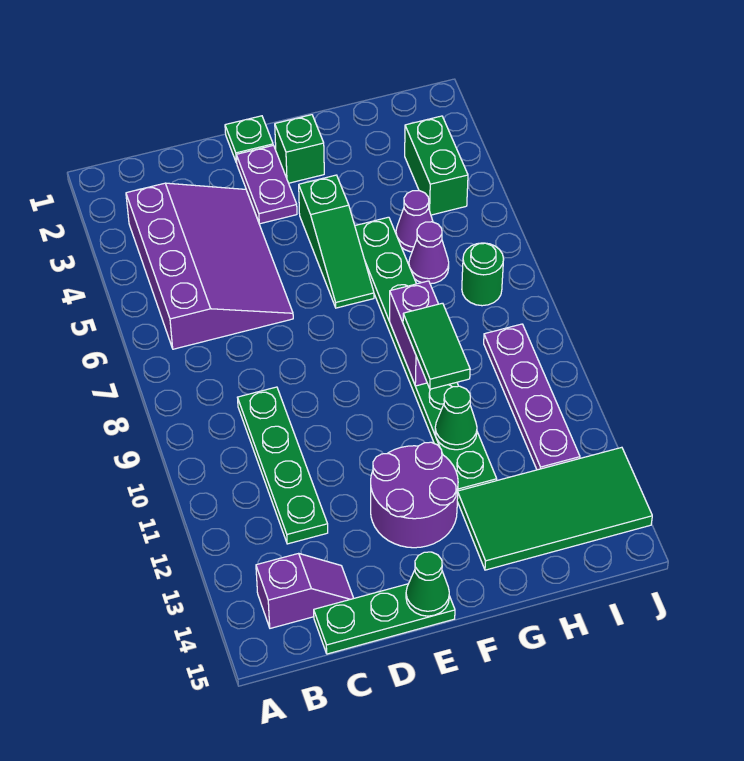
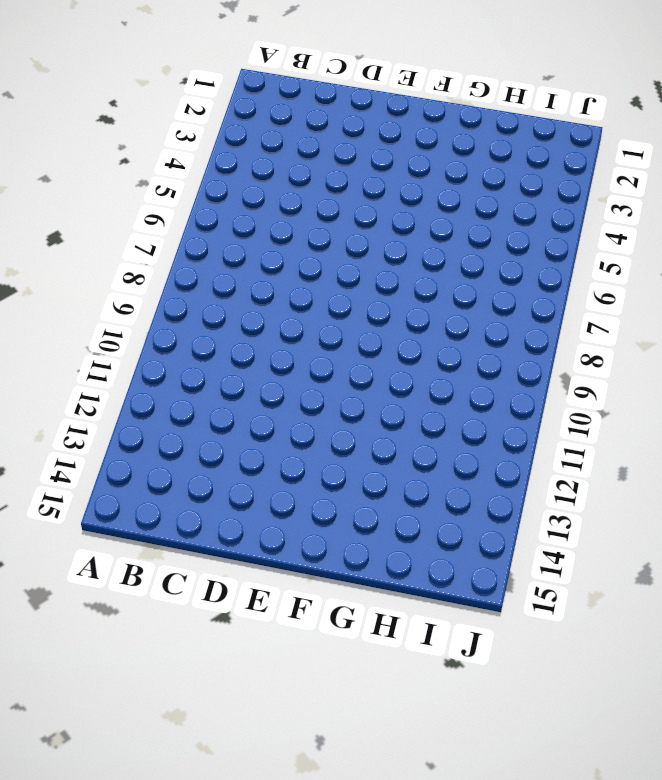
none -> purple slope B3:D6 level 1 top B
none -> purple slope B14:C14 level 1 top B
none -> green plate C9:C12 level 1

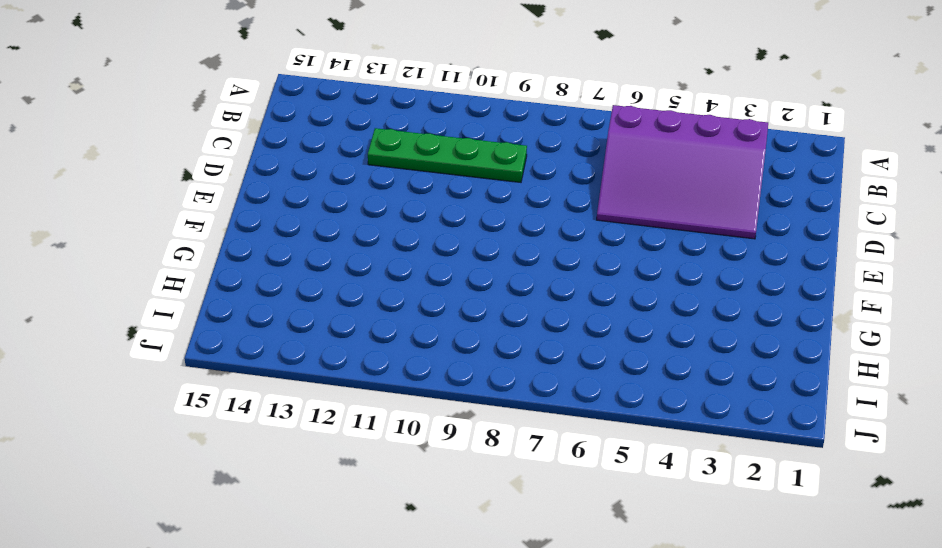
none -> purple slope B14:C14 level 1 top B
none -> green plate C15:E15 level 1
none -> green plate E1 level 1

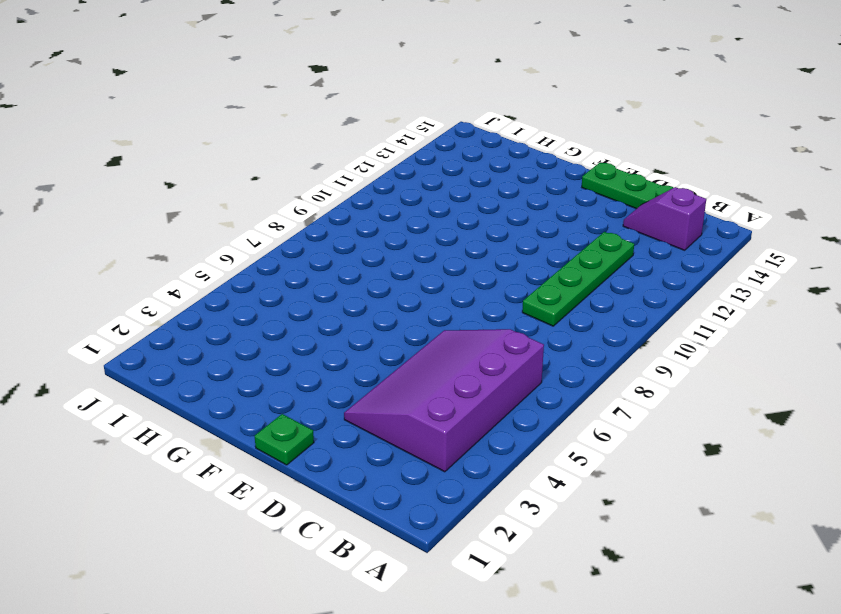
none -> purple plate E2:E3 level 1
none -> purple round brick E12:F13 level 1
none -> green brick F2 level 1

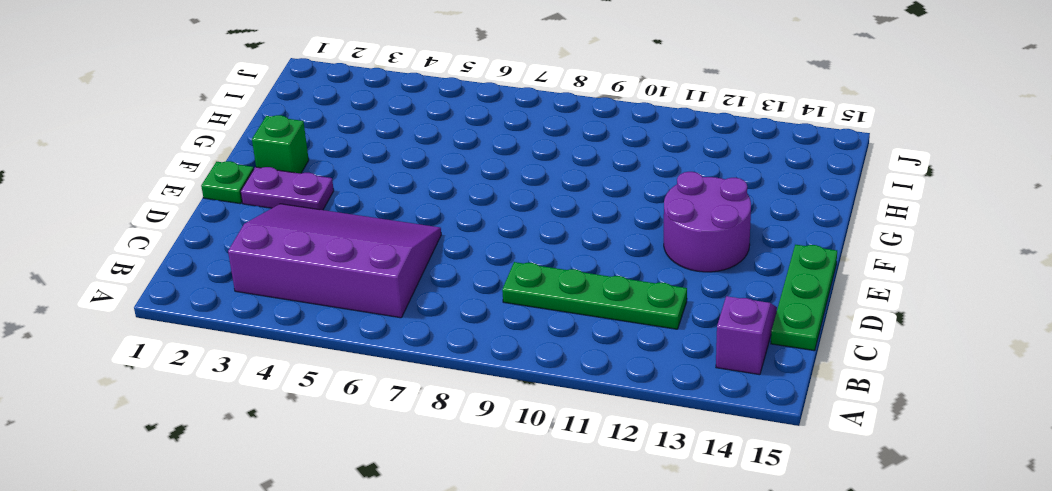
none -> green slope F4:F6 level 1 top 4
none -> green plate G5:G12 level 1
none -> green tile G13:J14 level 1

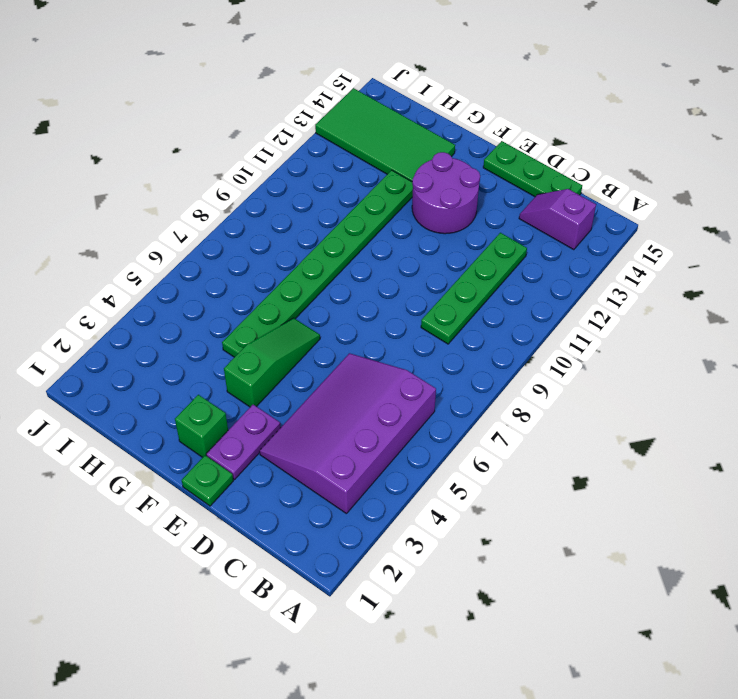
none -> purple cone H5 level 1
none -> purple cone H6 level 1
none -> green brick I3:I4 level 1

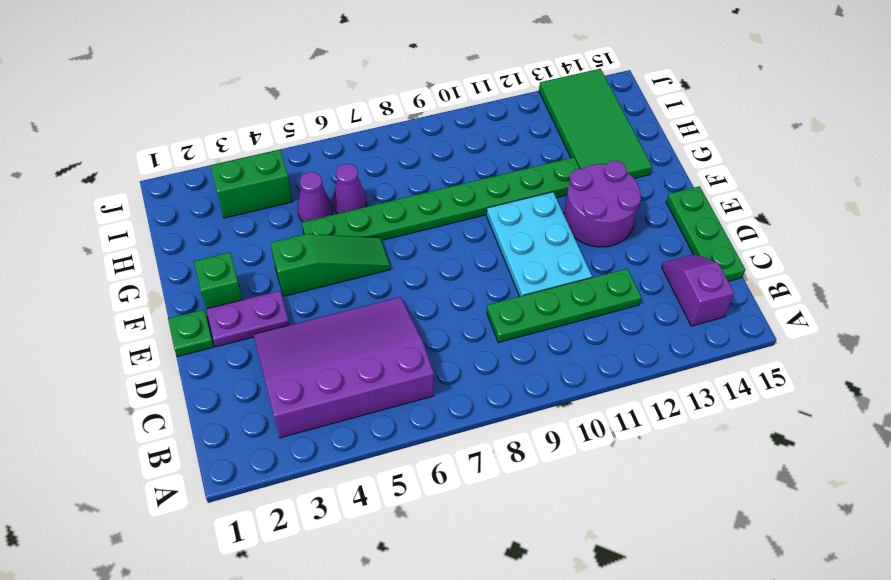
cyan plate D10:F11 level 1 -> none
none -> green round brick I7 level 1
none -> purple plate I9:I12 level 1
none -> green cone E15 level 2

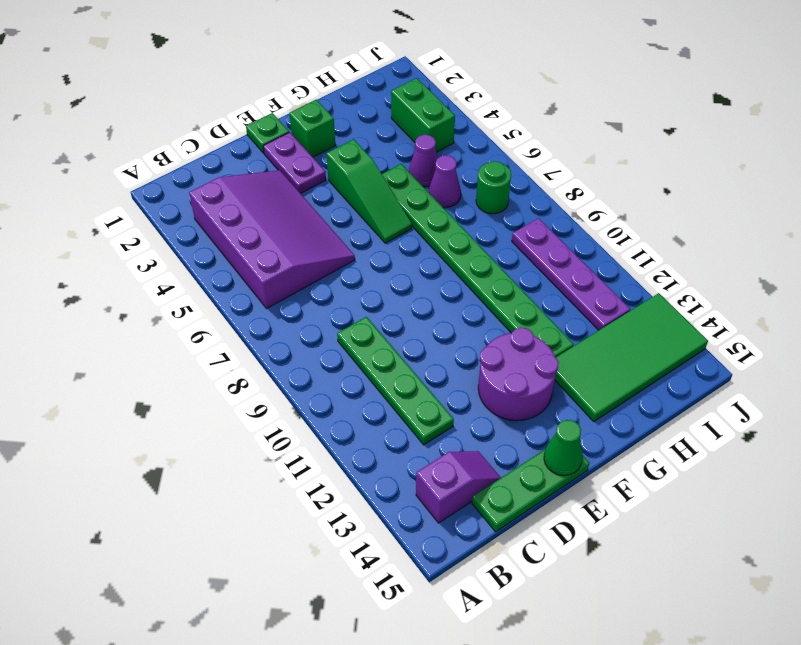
none -> purple brick G8:G9 level 2
none -> green cone G11 level 2
none -> green tile G9:G10 level 3

